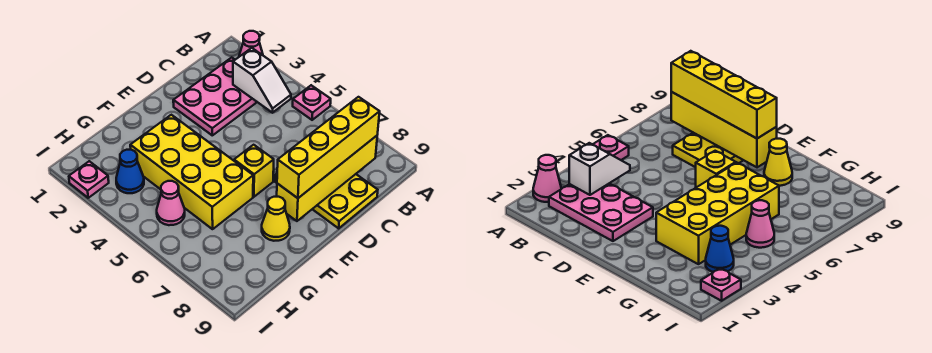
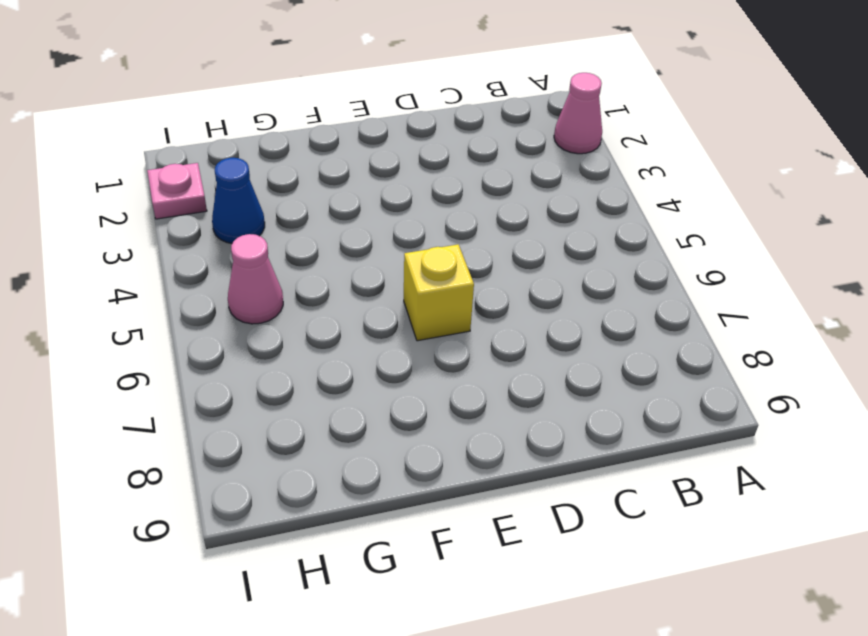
none -> pink plate A5 level 1
none -> pink plate B2:D3 level 1
none -> yellow plate C7:D9 level 1

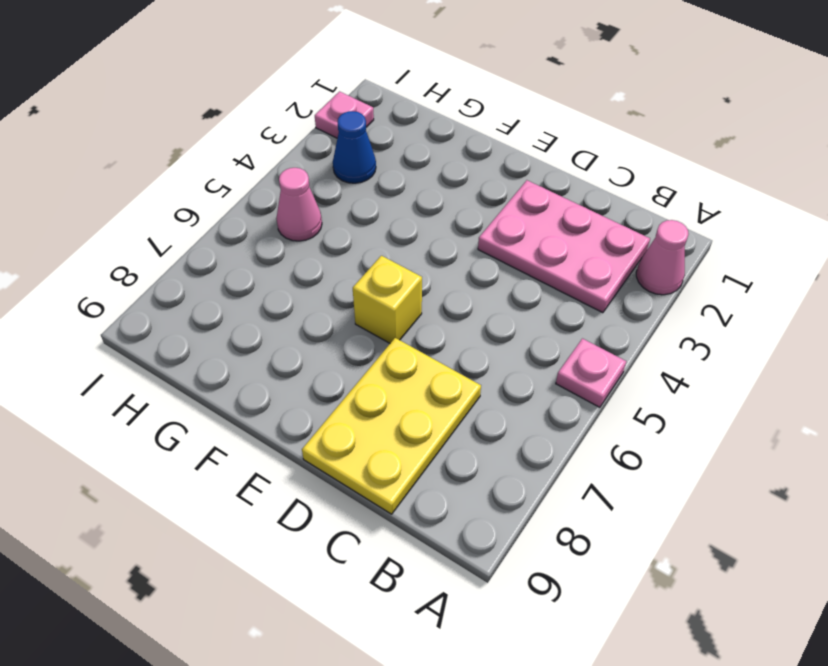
none -> yellow brick F3:G6 level 1
none -> yellow cone F8 level 1
none -> white slope B3:B4 level 2 top 3

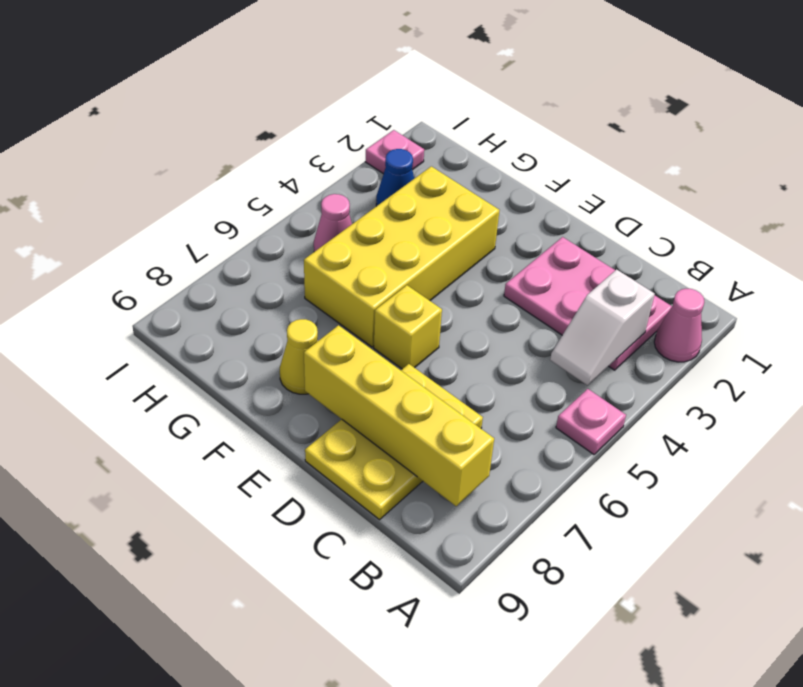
none -> yellow brick B8:E8 level 3

